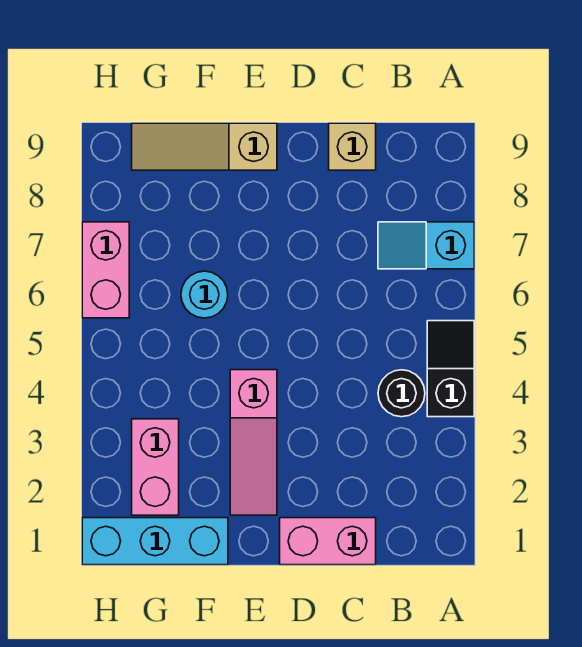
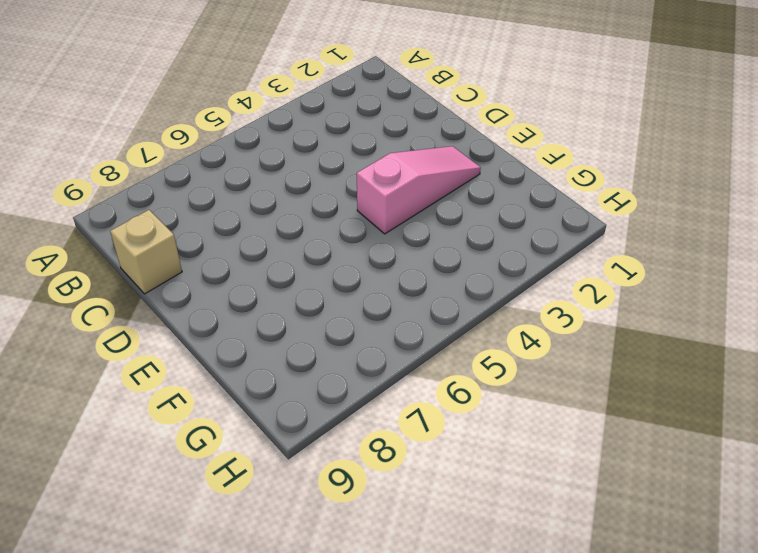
none -> black slope A4:A5 level 1 top 4
none -> cyan slope A7:B7 level 1 top A

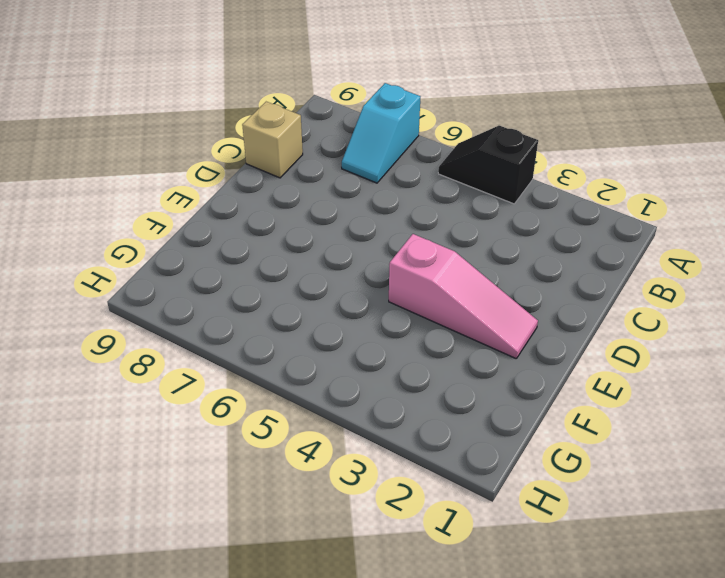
none -> black round brick B4 level 1
none -> pink brick C1:D1 level 1

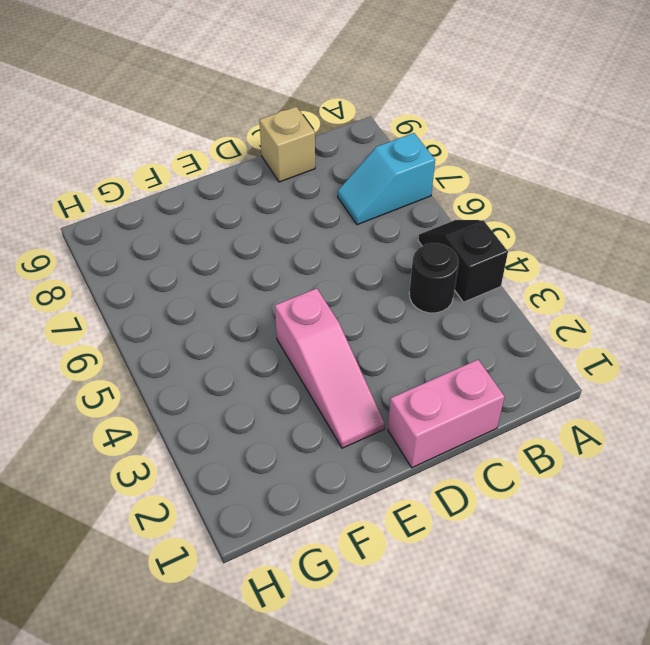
none -> tan slope E9:G9 level 1 top E
none -> cyan brick F1:H1 level 1

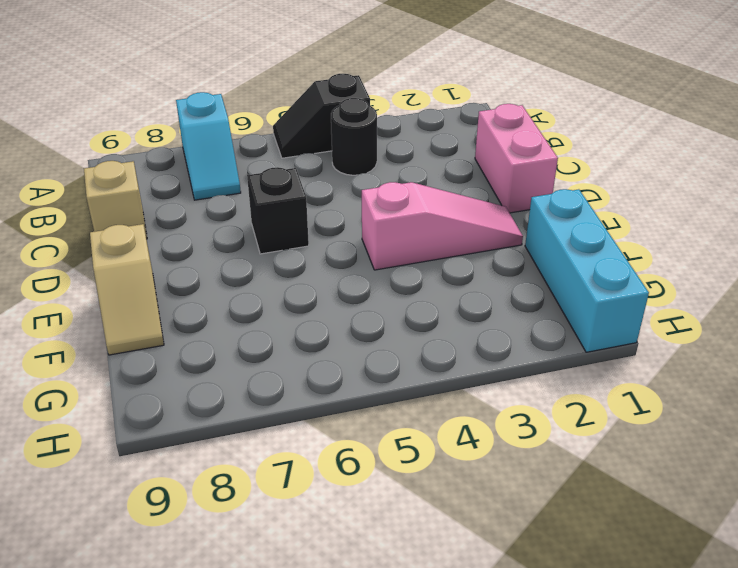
black brick D6 level 1 -> none
tan slope E9:F9 level 1 top E -> tan slope E9:G9 level 1 top E
none -> cyan round brick F6 level 1
none -> pink brick G2:G3 level 1

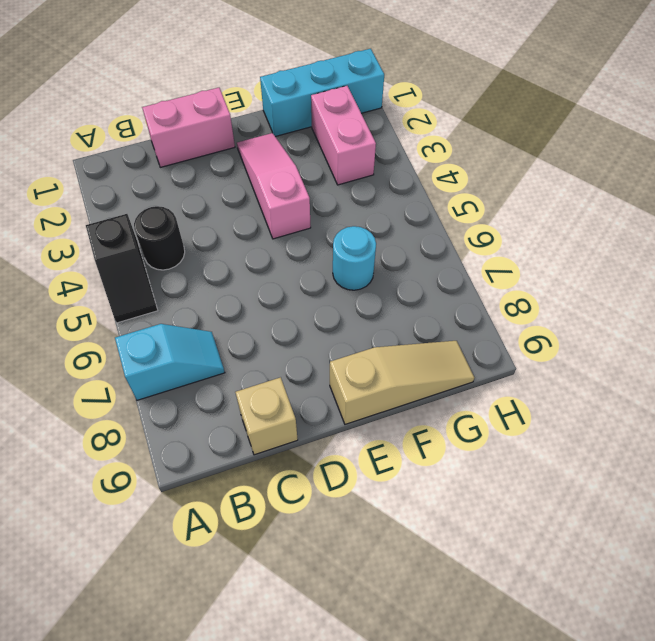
none -> pink brick H6:H7 level 1

